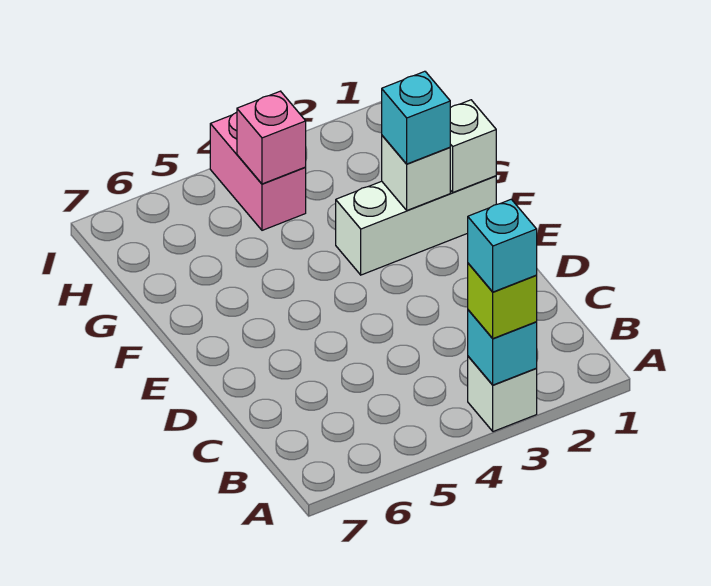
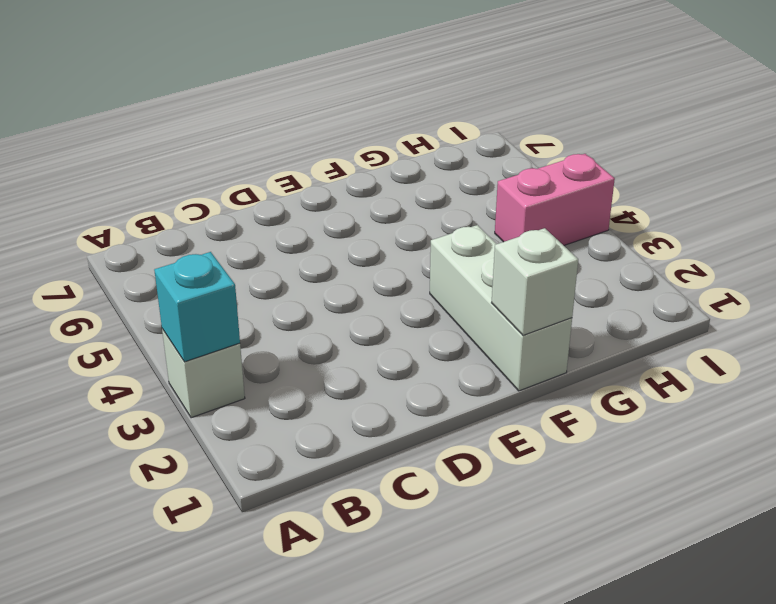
none -> white brick F2 level 2
none -> pink brick H4 level 2

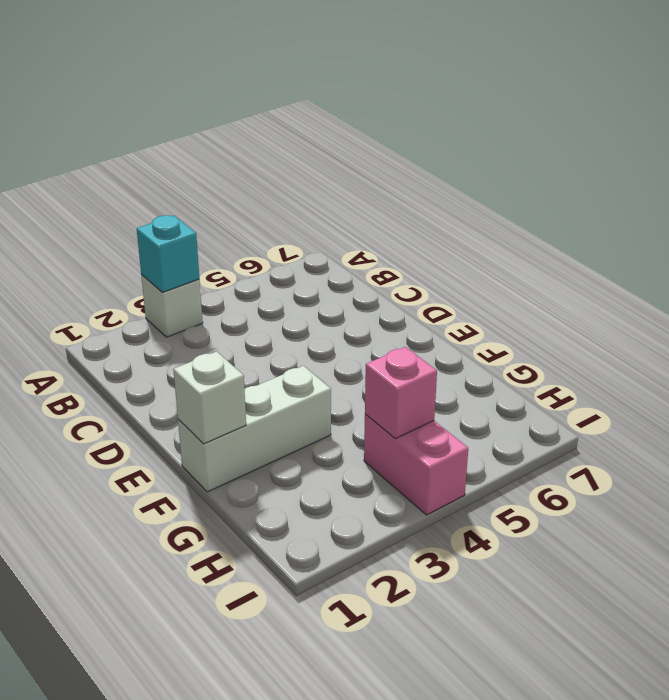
none -> white brick F2 level 2
none -> lime brick A3 level 3

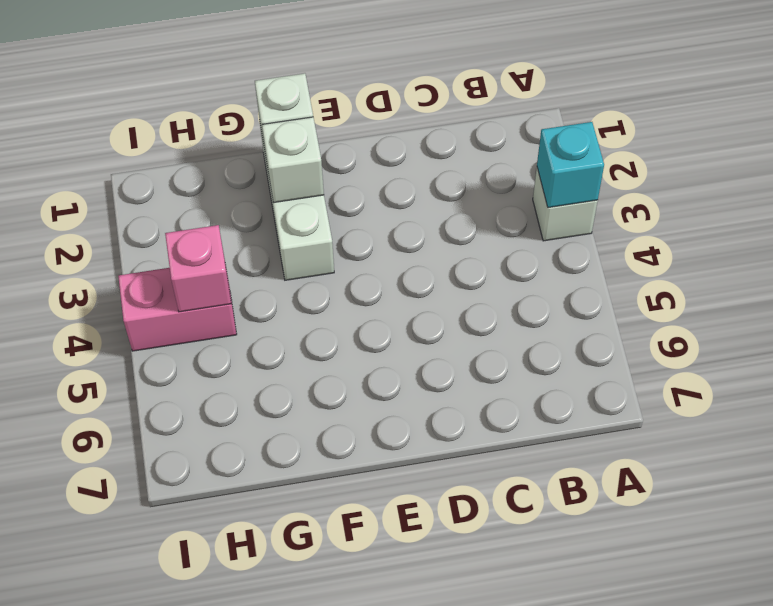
none -> lime brick A3 level 3
none -> cyan brick F2 level 3

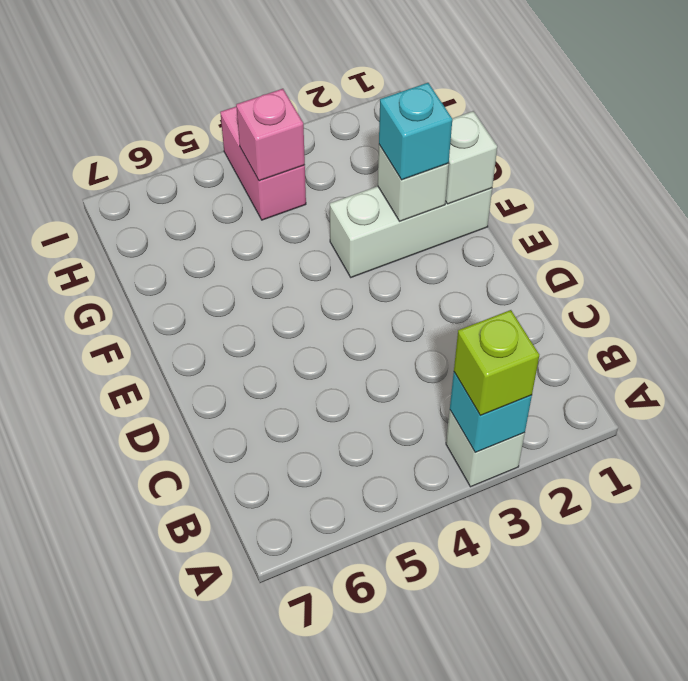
none -> cyan brick A3 level 4

